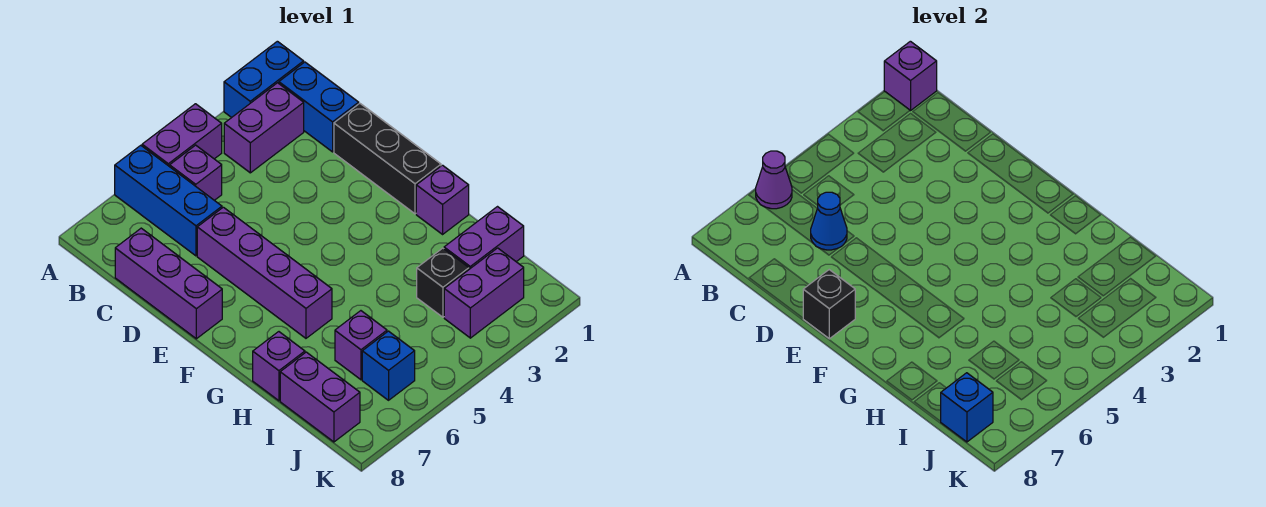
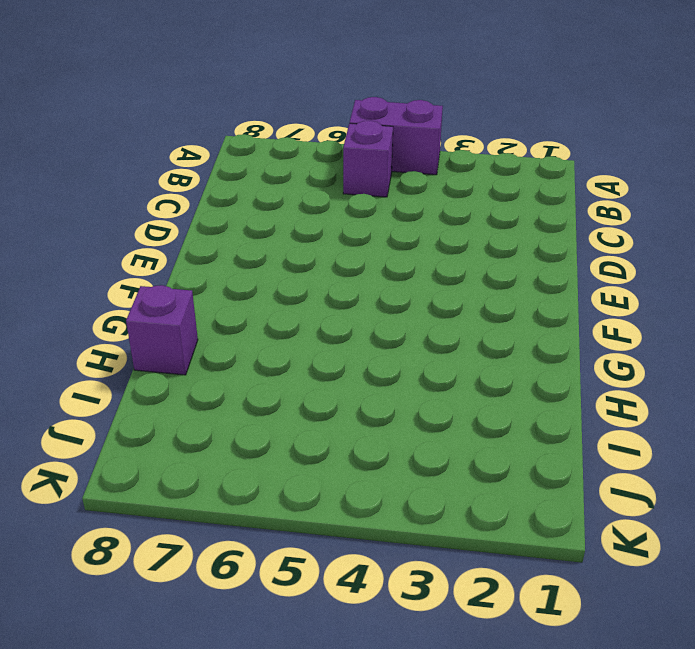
none -> blue brick A1:A2 level 1
none -> blue brick A6:C6 level 1
none -> blue brick B1:C1 level 1

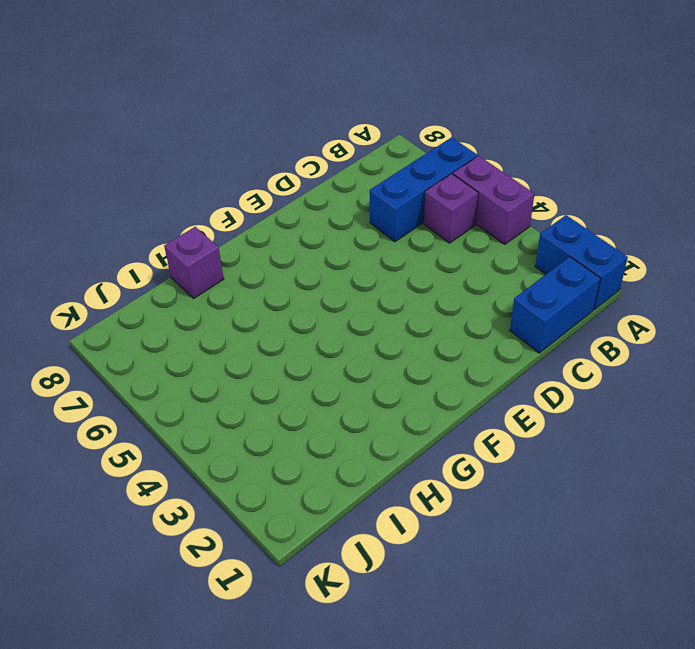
none -> purple brick B2:B3 level 1
none -> purple brick C8:E8 level 1
none -> black brick D1:F1 level 1

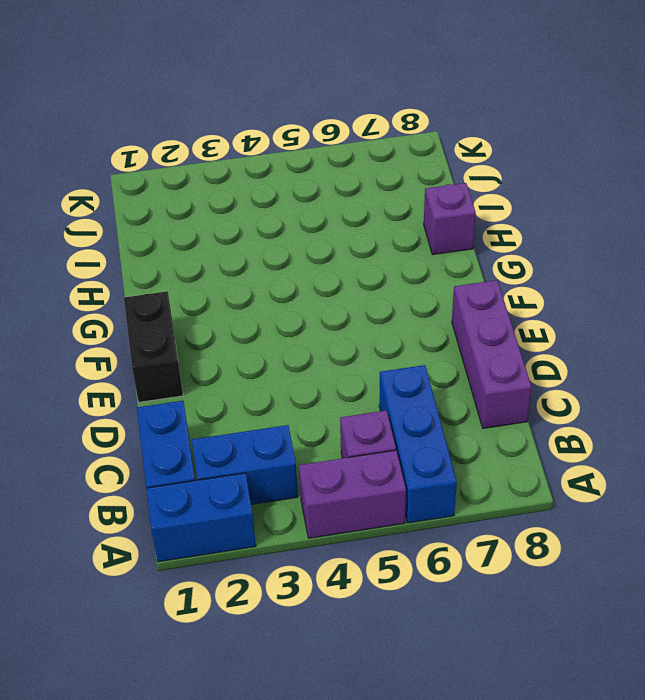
blue brick B2:B3 level 1 -> purple brick B2:B3 level 1
black brick E1:F1 level 1 -> black brick D1:F1 level 1
none -> purple brick D6:G6 level 1
none -> purple brick G1 level 1
none -> purple brick I1:I2 level 1

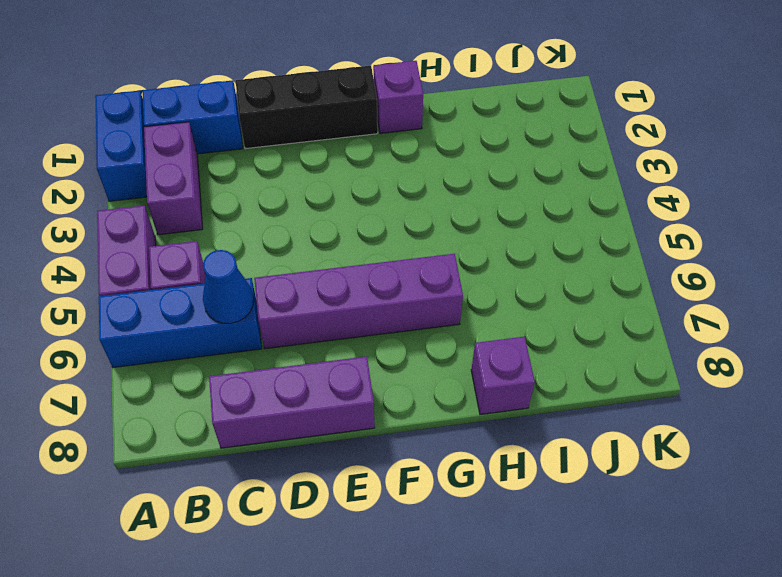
none -> purple brick I1:I2 level 1
none -> black brick I3 level 1
none -> purple brick I6 level 1

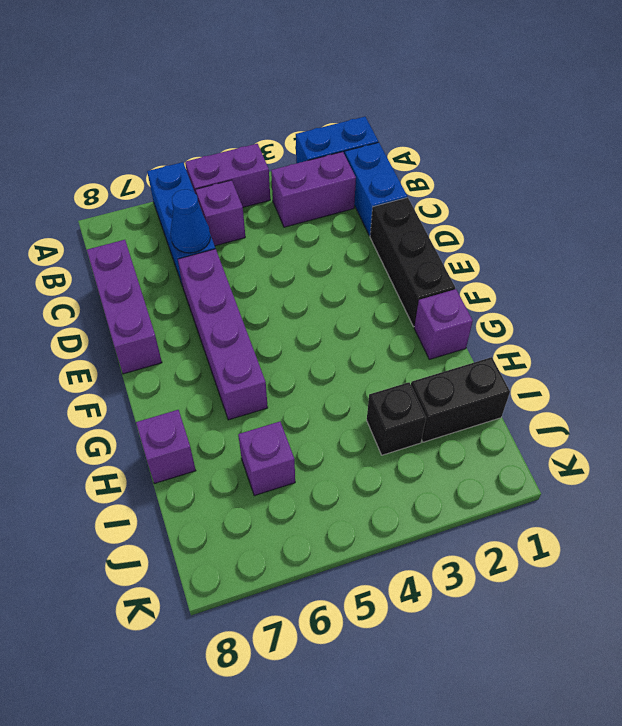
black brick I1:I2 level 1 -> purple brick I1:I2 level 1
none -> purple brick I8:J8 level 1
none -> purple brick J2:J3 level 1
none -> blue brick J6 level 1

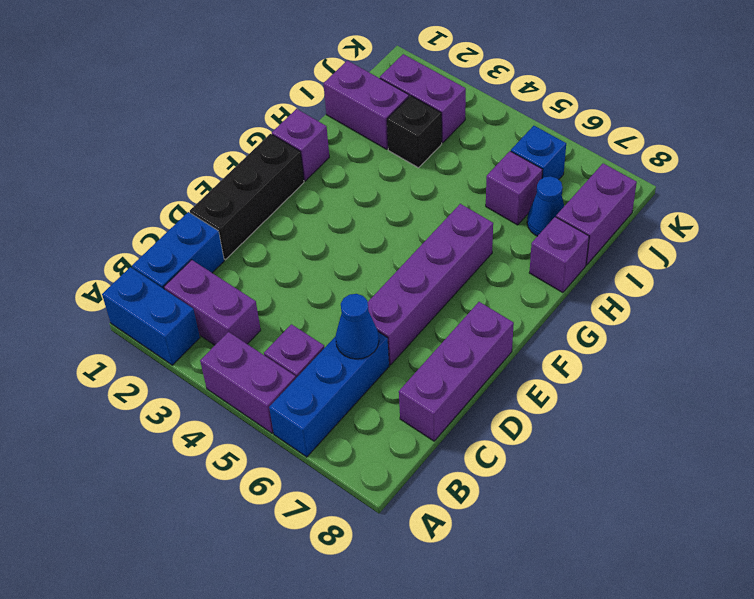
blue cone I7 level 1 -> none
none -> purple brick A1 level 2
none -> purple cone A6 level 2
none -> black brick E8 level 2

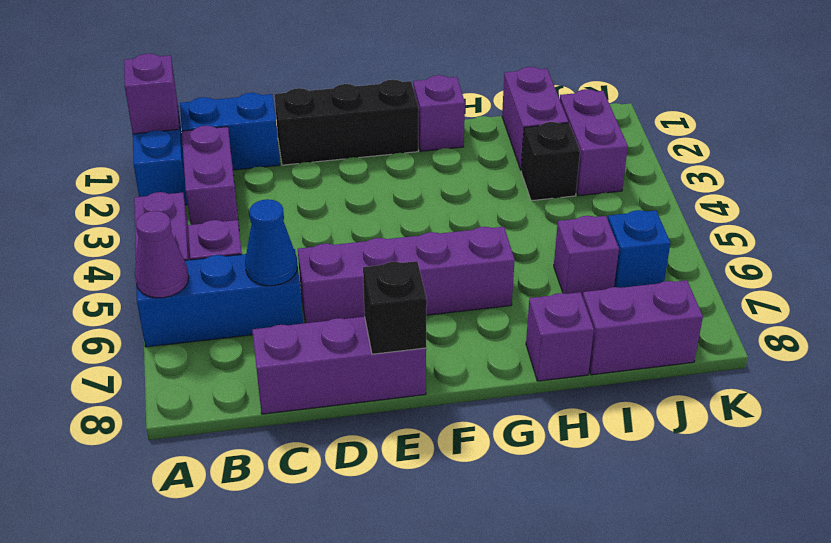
none -> blue brick J8 level 2

